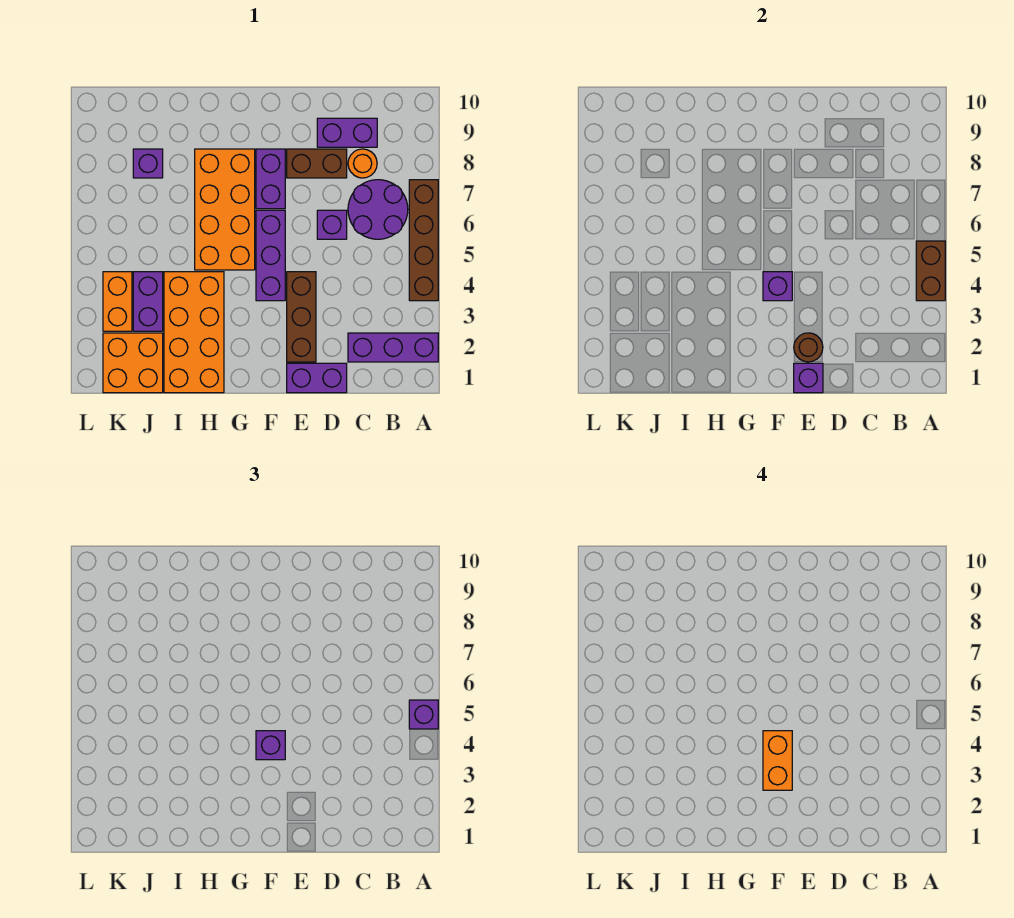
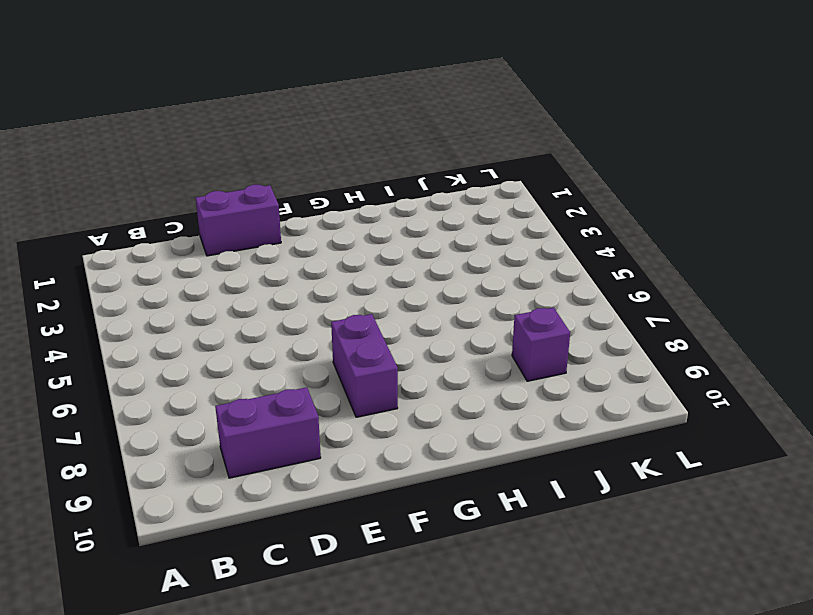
none -> purple brick A2:C2 level 1
none -> brown brick A4:A7 level 1
none -> purple round brick B6:C7 level 1

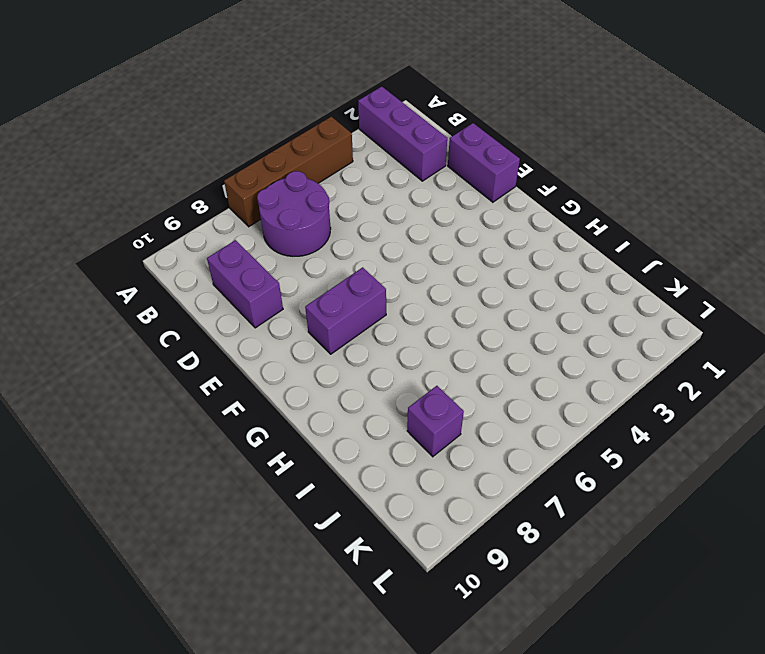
none -> orange round brick C8 level 1
none -> purple brick D6 level 1
none -> brown brick D8:E8 level 1

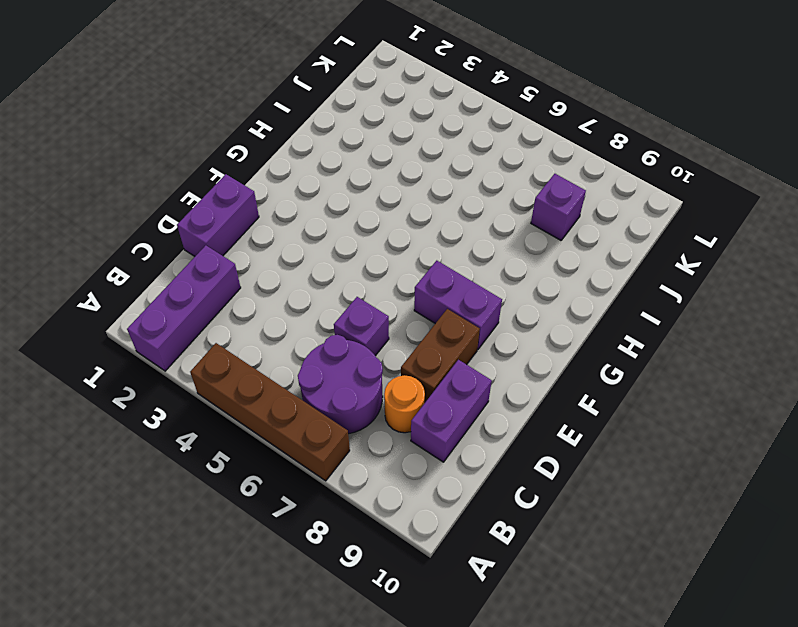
none -> brown brick E2:E4 level 1
none -> purple brick F4:F6 level 1
none -> orange brick G5:H8 level 1

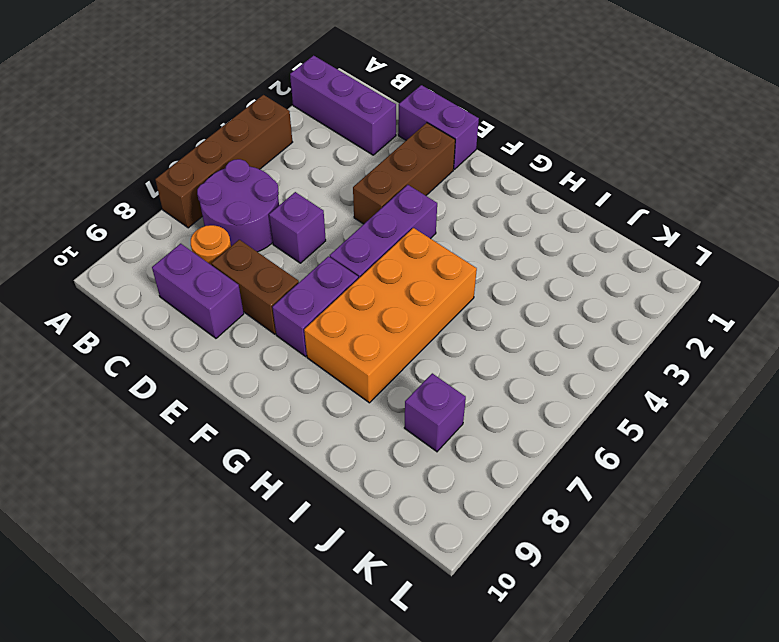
none -> orange brick H1:I4 level 1
none -> orange brick J1:K2 level 1
none -> purple brick J3:J4 level 1

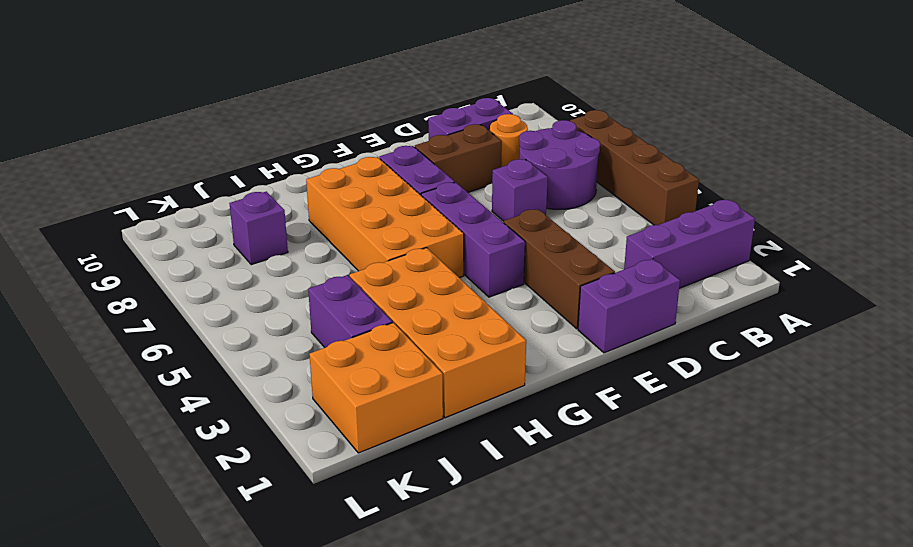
none -> orange brick K3:K4 level 1
none -> brown brick A4:A5 level 2
none -> purple brick E1 level 2

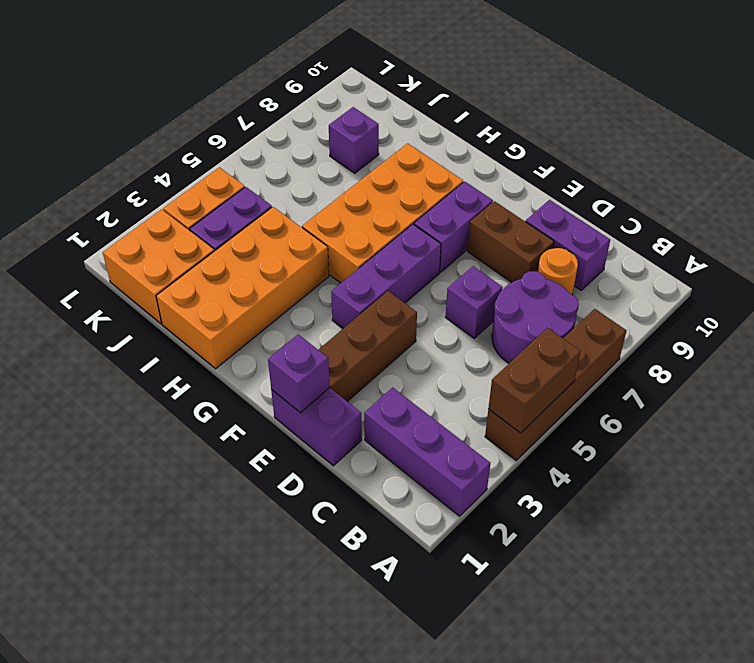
none -> brown round brick E2 level 2
none -> purple brick F4 level 2
none -> purple brick A5 level 3

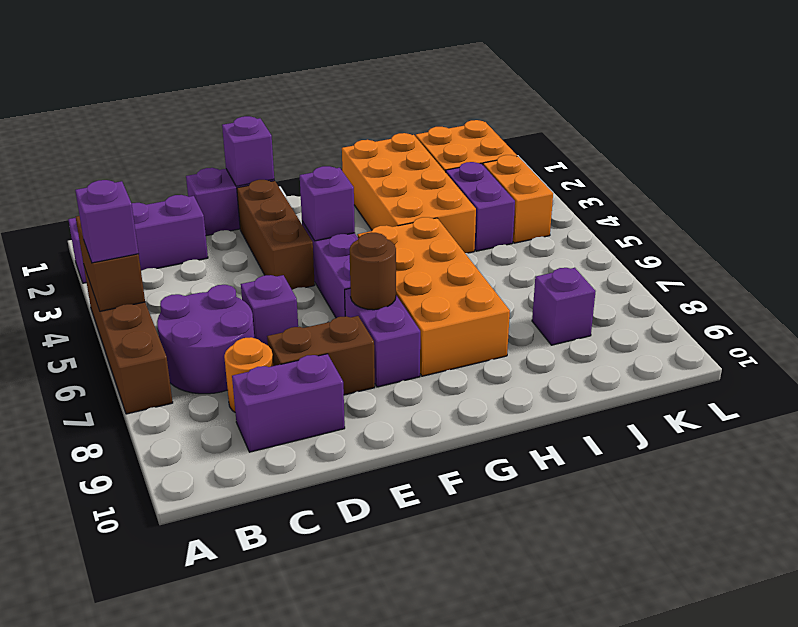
brown round brick F7 level 2 -> brown round brick E2 level 2
none -> purple brick F4 level 3
none -> orange brick F3:F4 level 4

